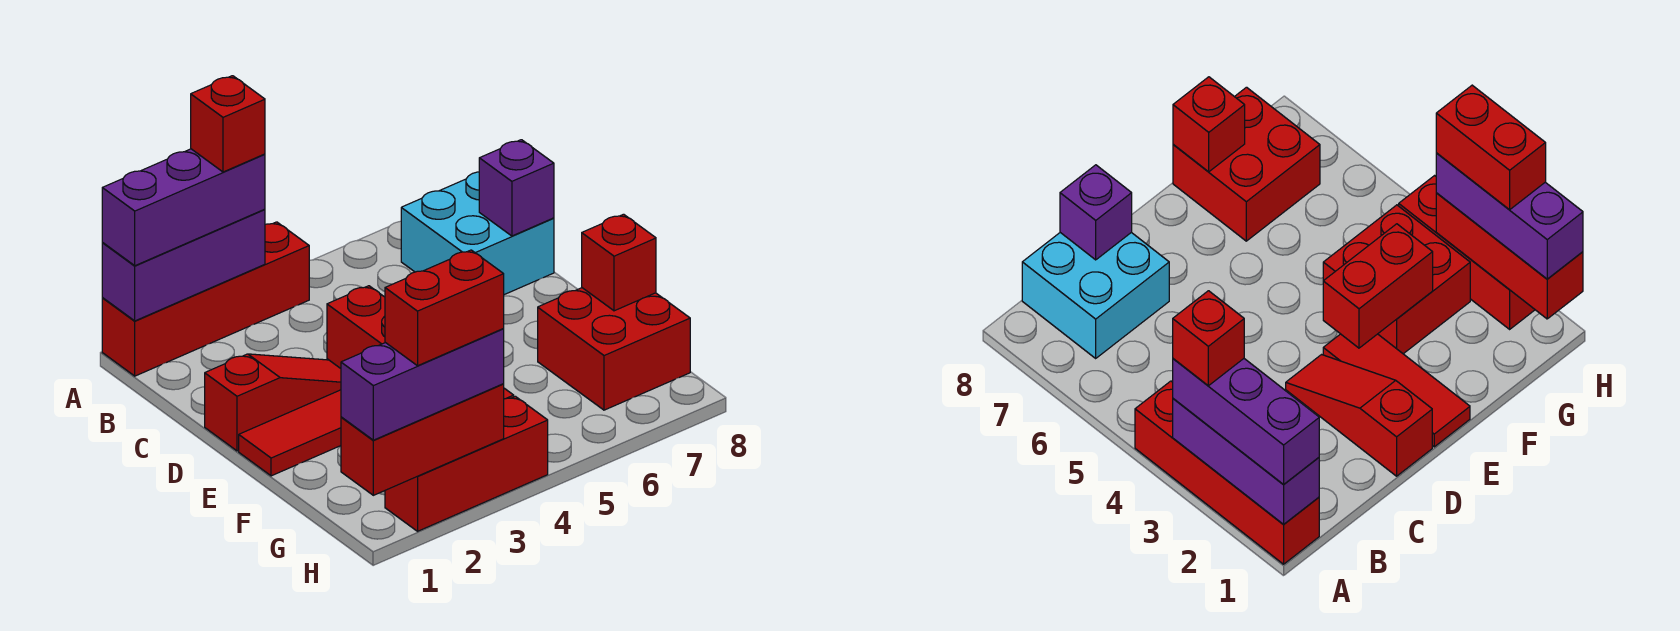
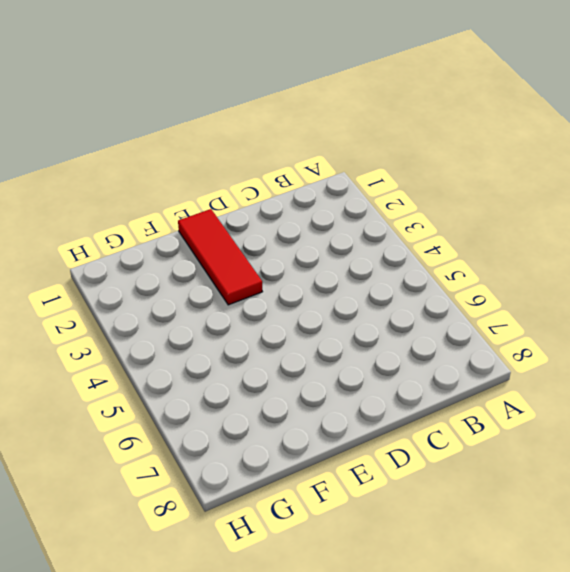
none -> red brick A1:A4 level 1
none -> cyan brick B7:C8 level 1
none -> red slope D1:D3 level 1 top 1

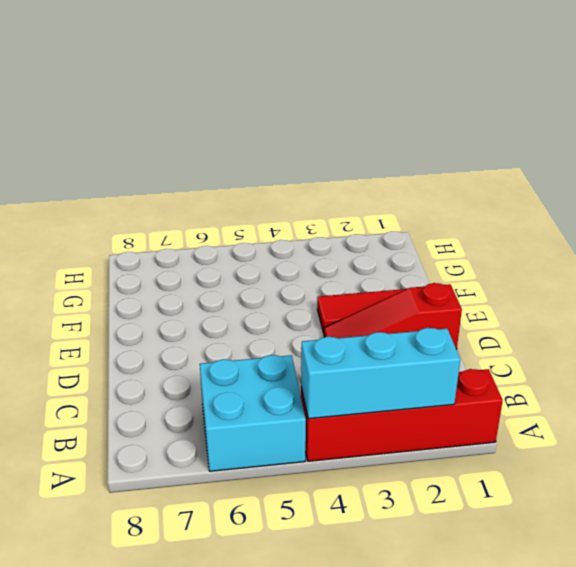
cyan brick A2:A4 level 2 -> purple brick A1:A3 level 2
cyan brick A5:B6 level 1 -> cyan brick B7:C8 level 1
none -> red brick F3:G4 level 1
none -> red brick F7:G8 level 1
none -> red brick H2:H4 level 1

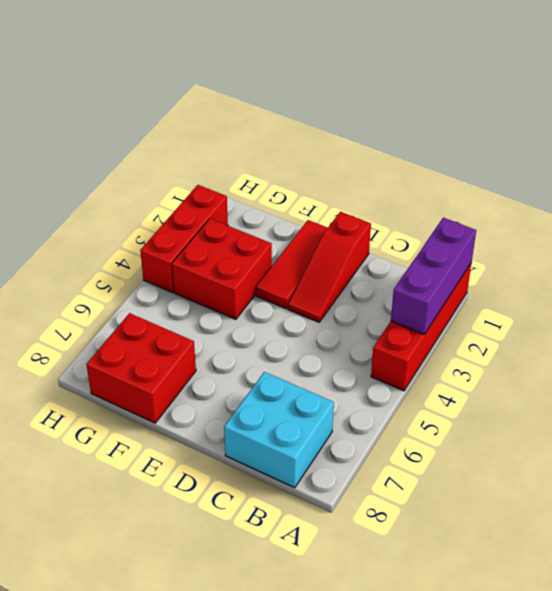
none -> purple brick C8 level 2
none -> red brick E3:F3 level 2
none -> red brick F8 level 2

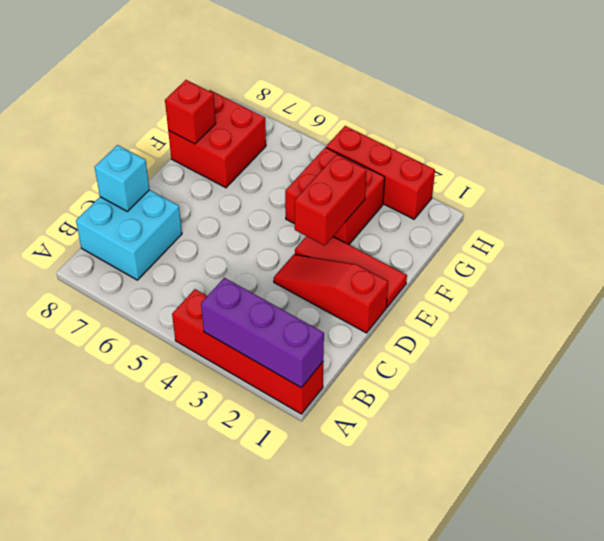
cyan brick C8 level 2 -> purple brick C8 level 2
none -> red brick H1:H3 level 2
none -> purple brick A1:A3 level 3
none -> purple brick H1:H3 level 3

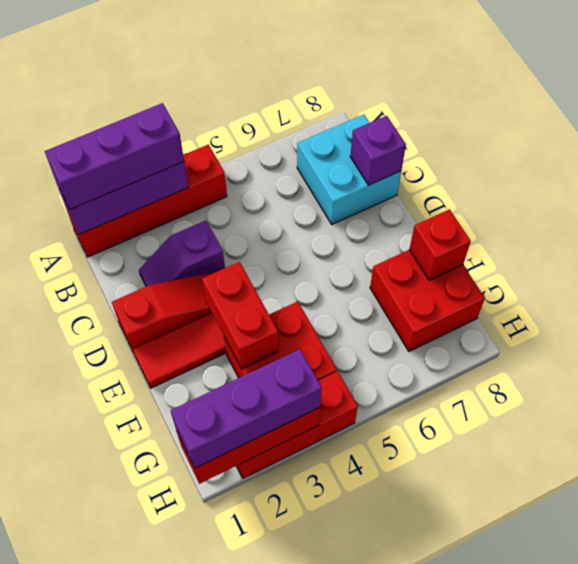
purple slope C2:C3 level 1 top 3 -> none
none -> red brick A3 level 4
none -> red brick H2:H3 level 4

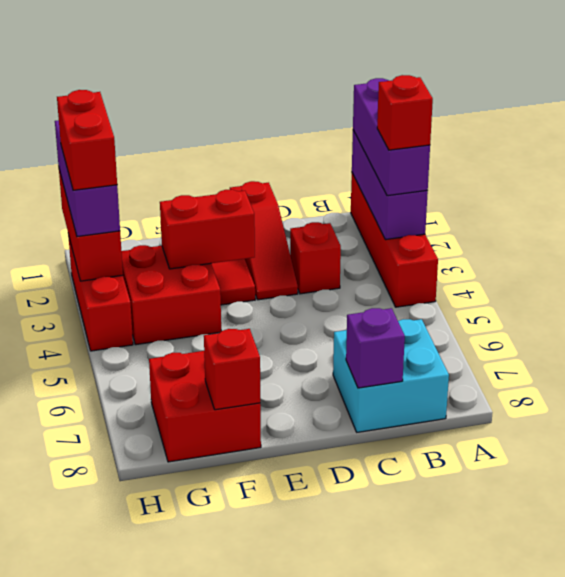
red brick C3 level 1 -> none

